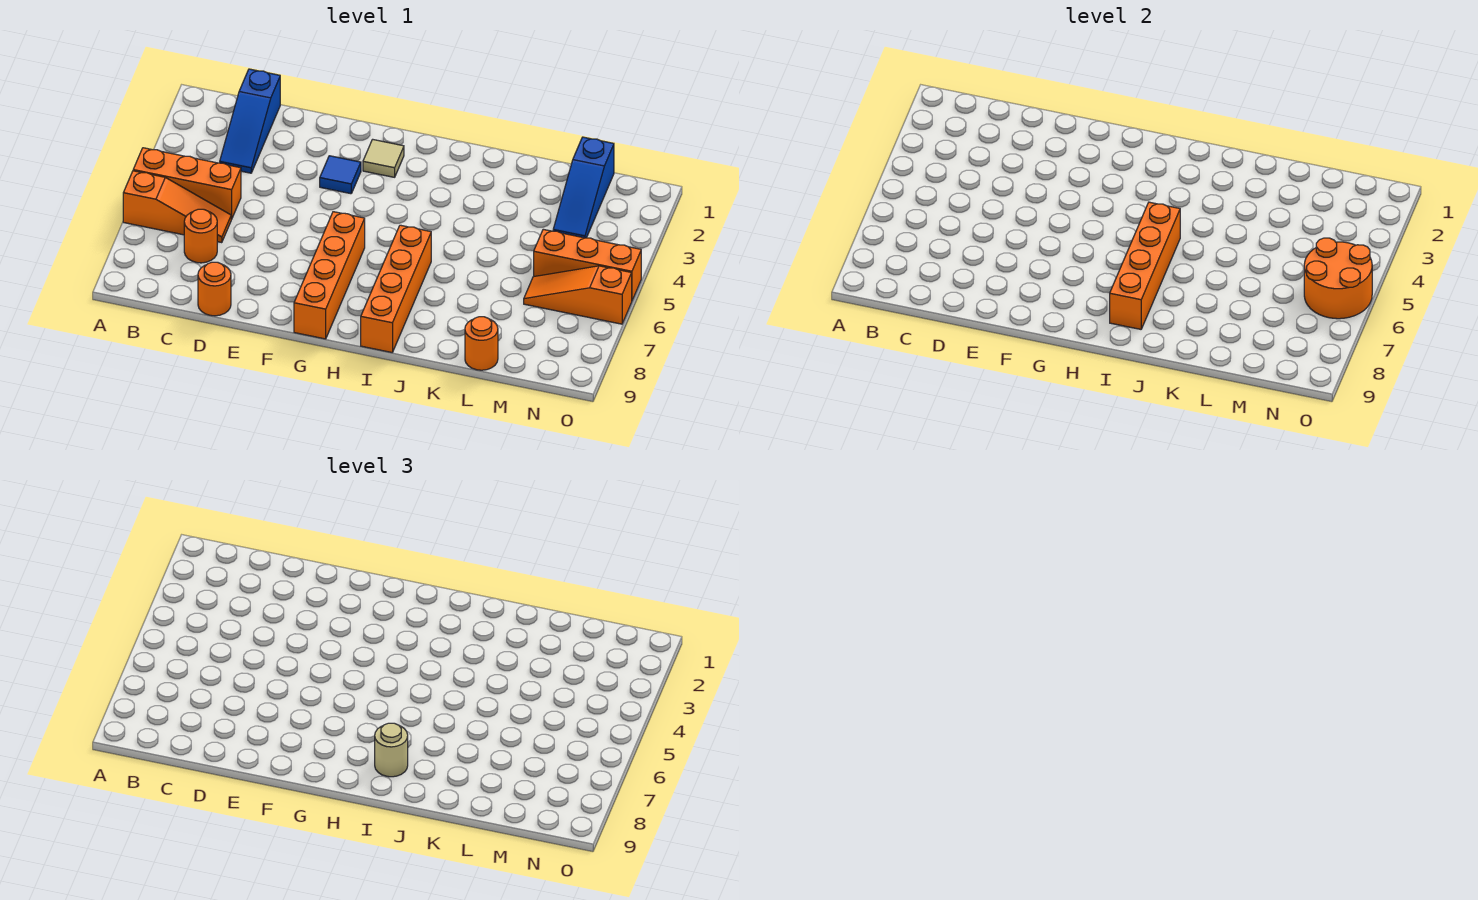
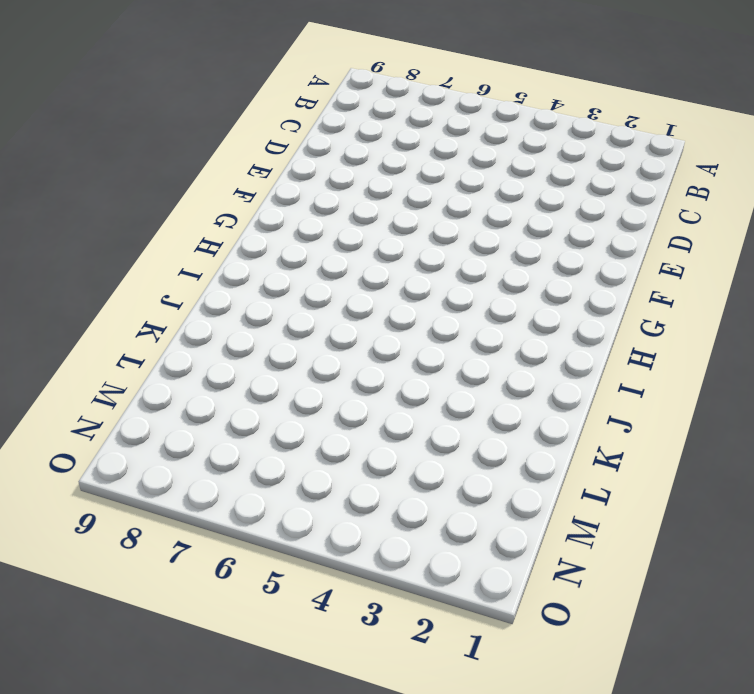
none -> orange brick A5:C5 level 1
none -> orange slope A6:C6 level 1 top A
none -> blue slope C1:C3 level 1 top 1

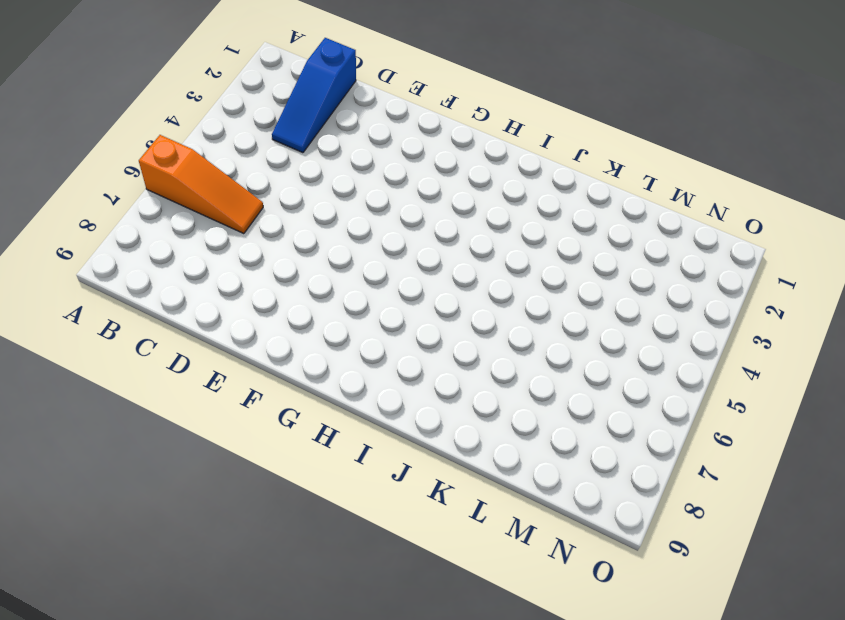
none -> orange brick A5:C5 level 1
none -> orange round brick C7 level 1
none -> orange round brick D9 level 1

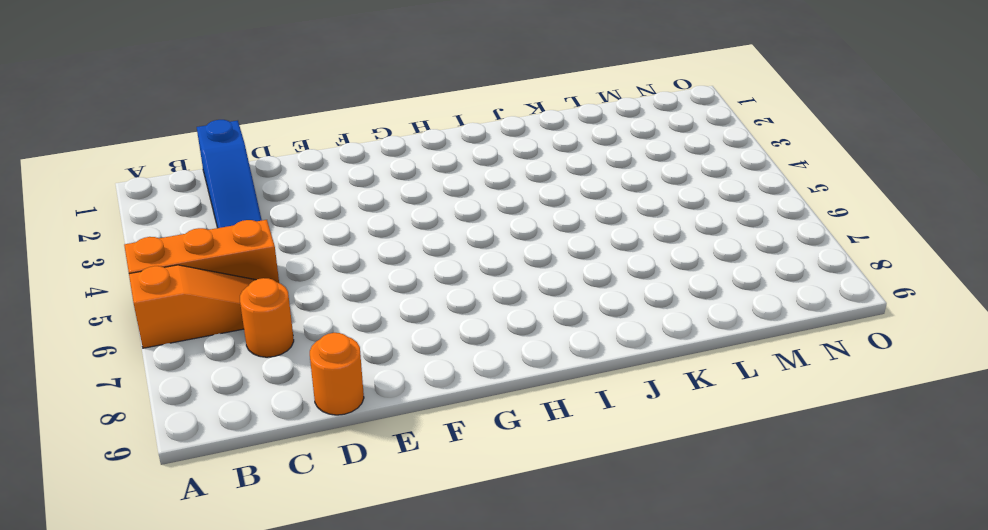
none -> blue tile F3 level 1
none -> tan tile G2 level 1
none -> orange brick G6:G9 level 1

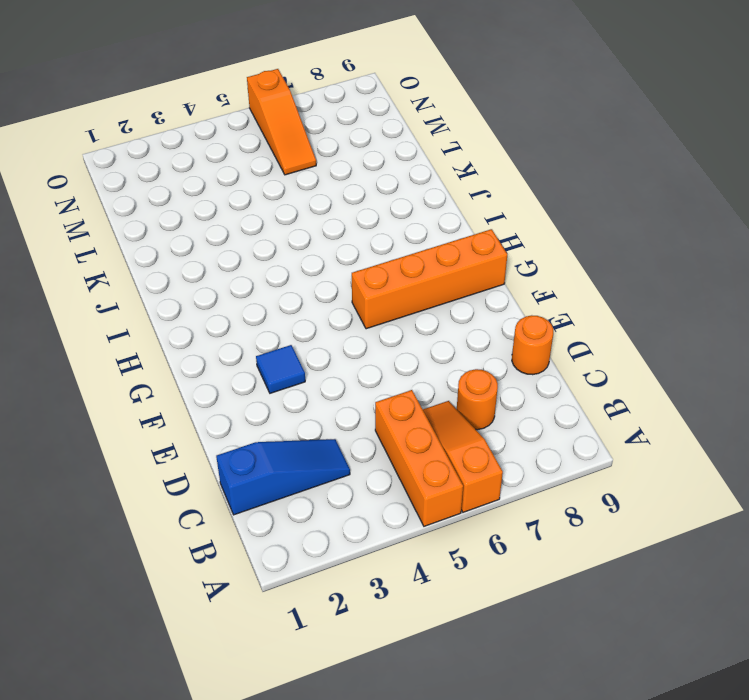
none -> tan tile G2 level 1
none -> orange brick I6:I9 level 1
none -> orange round brick L9 level 1

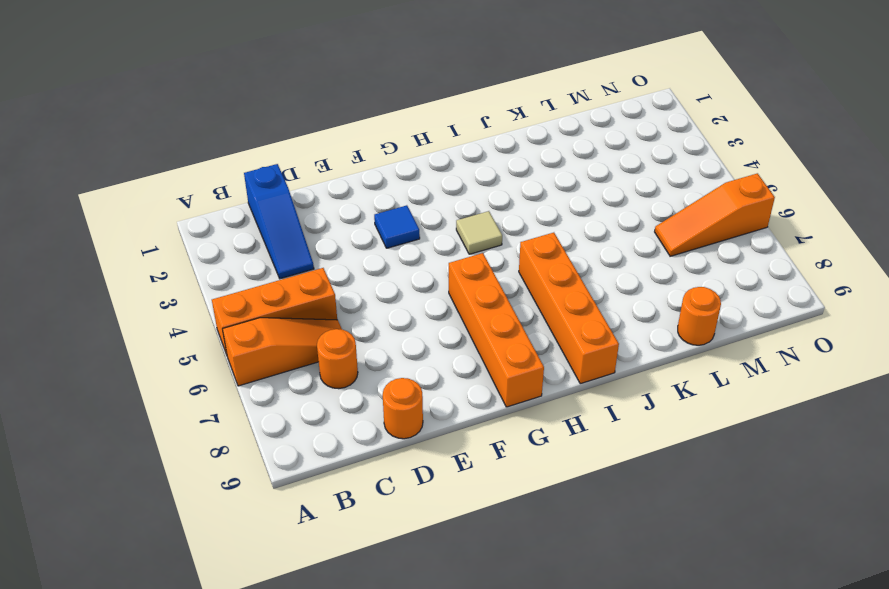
tan tile H4 level 1 -> tan tile G2 level 1
none -> blue slope M1:M3 level 1 top 1
none -> orange brick M5:O5 level 1
none -> orange brick I5:I8 level 2

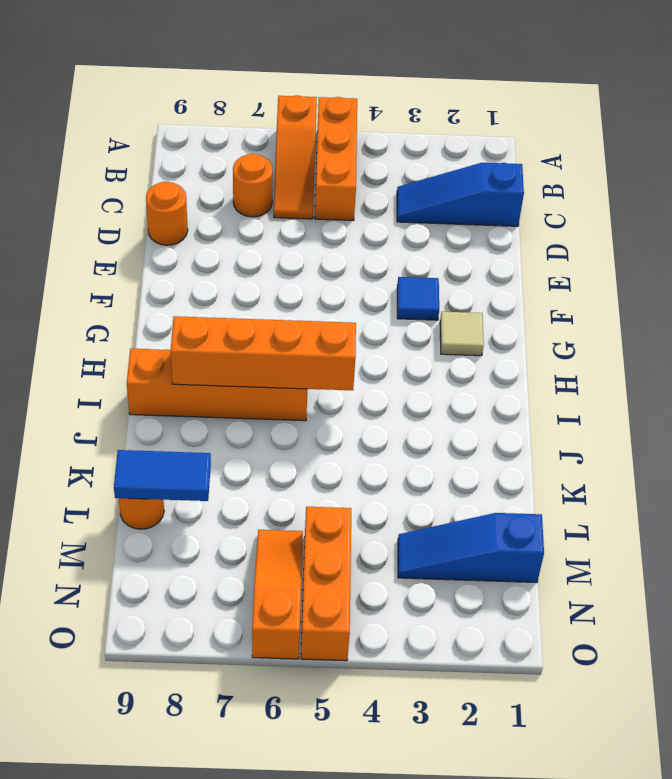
blue tile L8:L9 level 2 -> none
none -> orange brick G6:G9 level 1
none -> orange round brick N5:O6 level 2
none -> tan round brick I8 level 3

